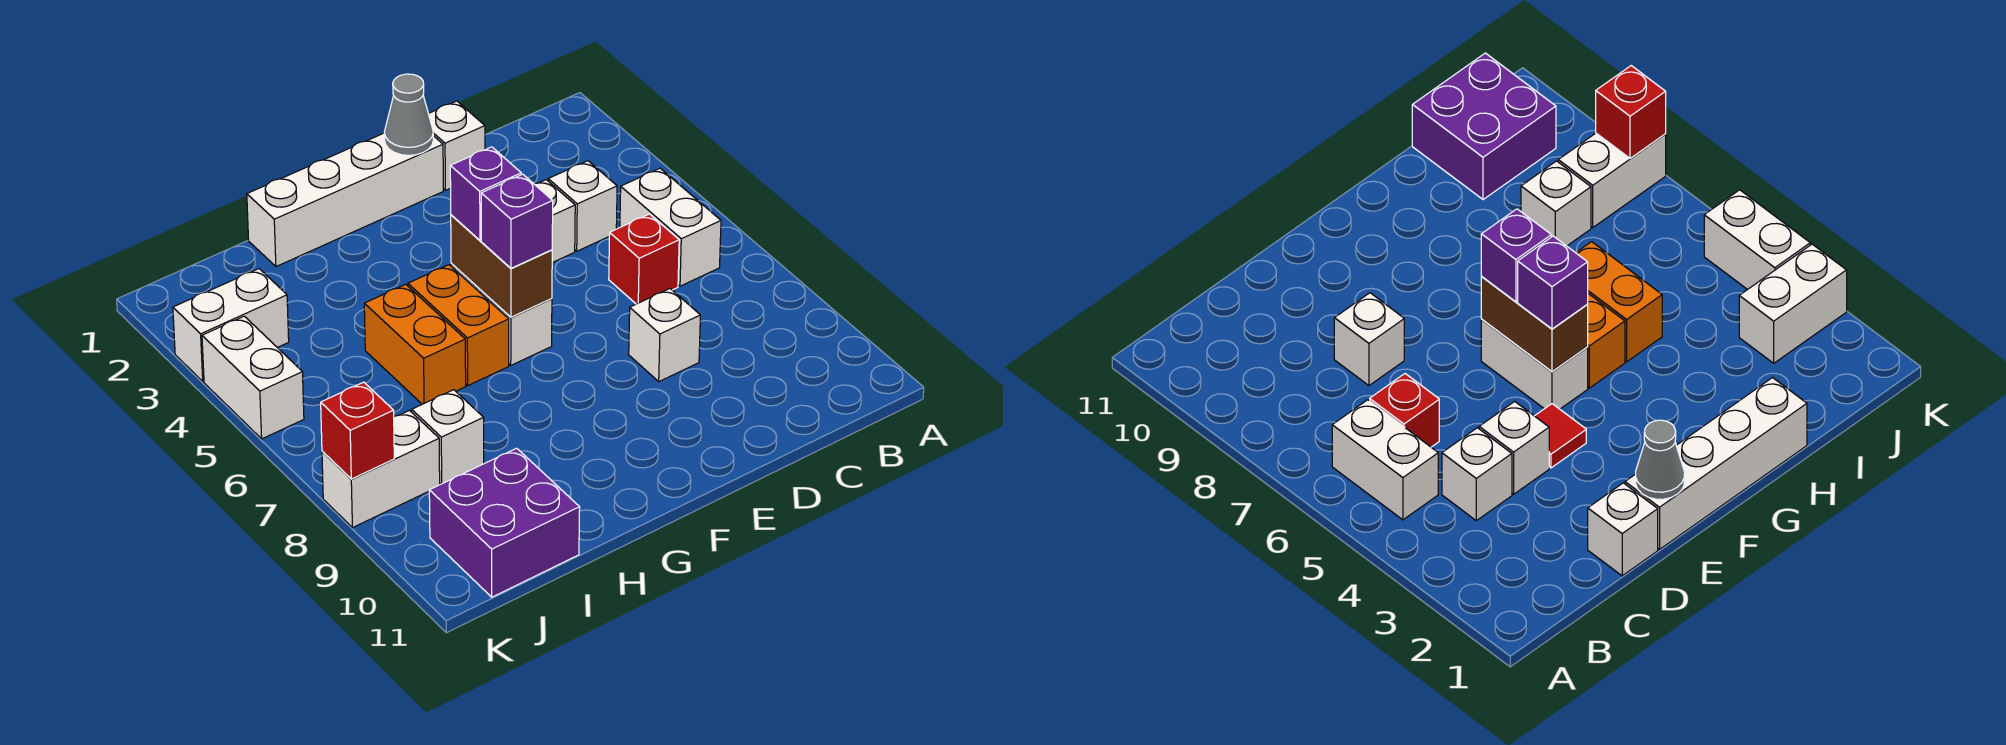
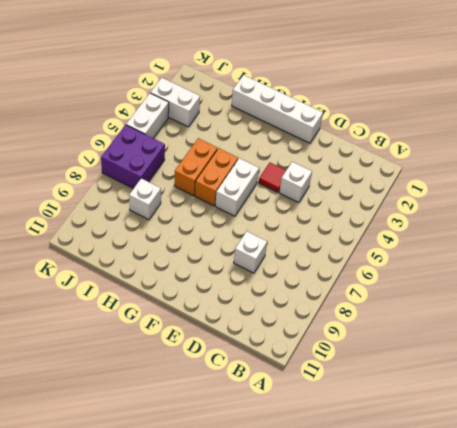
purple brick J6:K7 level 1 -> purple brick I10:J11 level 1
none -> white brick B5:B6 level 1
none -> white brick C4 level 1
none -> red brick C6 level 1

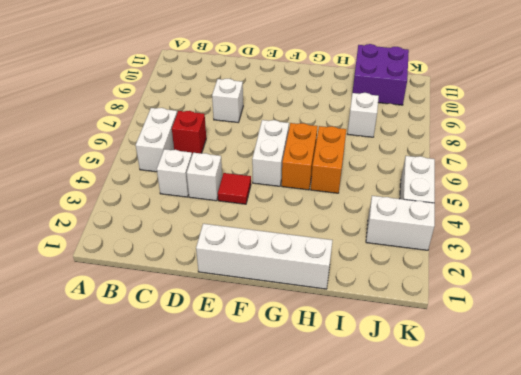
none -> white brick D1 level 1
none -> white brick J8:K8 level 1
none -> grey cone E1 level 2

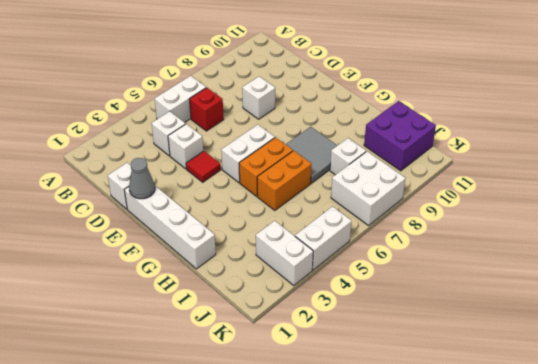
grey tile G7:H8 level 1 -> none
white brick J7:K8 level 1 -> white brick J8:K8 level 1
none -> brown brick F5:F6 level 2
none -> red brick K8 level 2
none -> purple brick F5 level 3

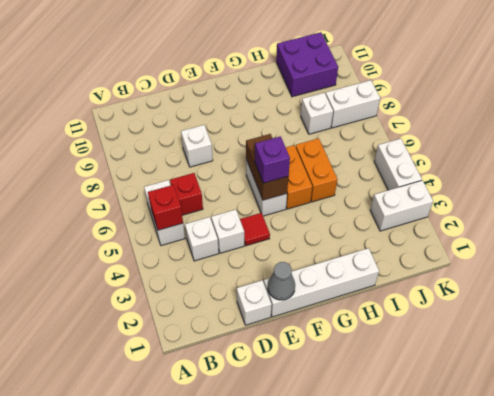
red brick B5 level 2 -> red brick K8 level 2
none -> purple brick F6 level 3

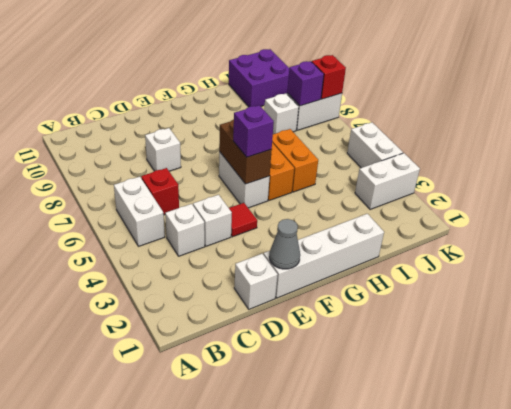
purple brick J8 level 2 -> purple brick F6 level 3

